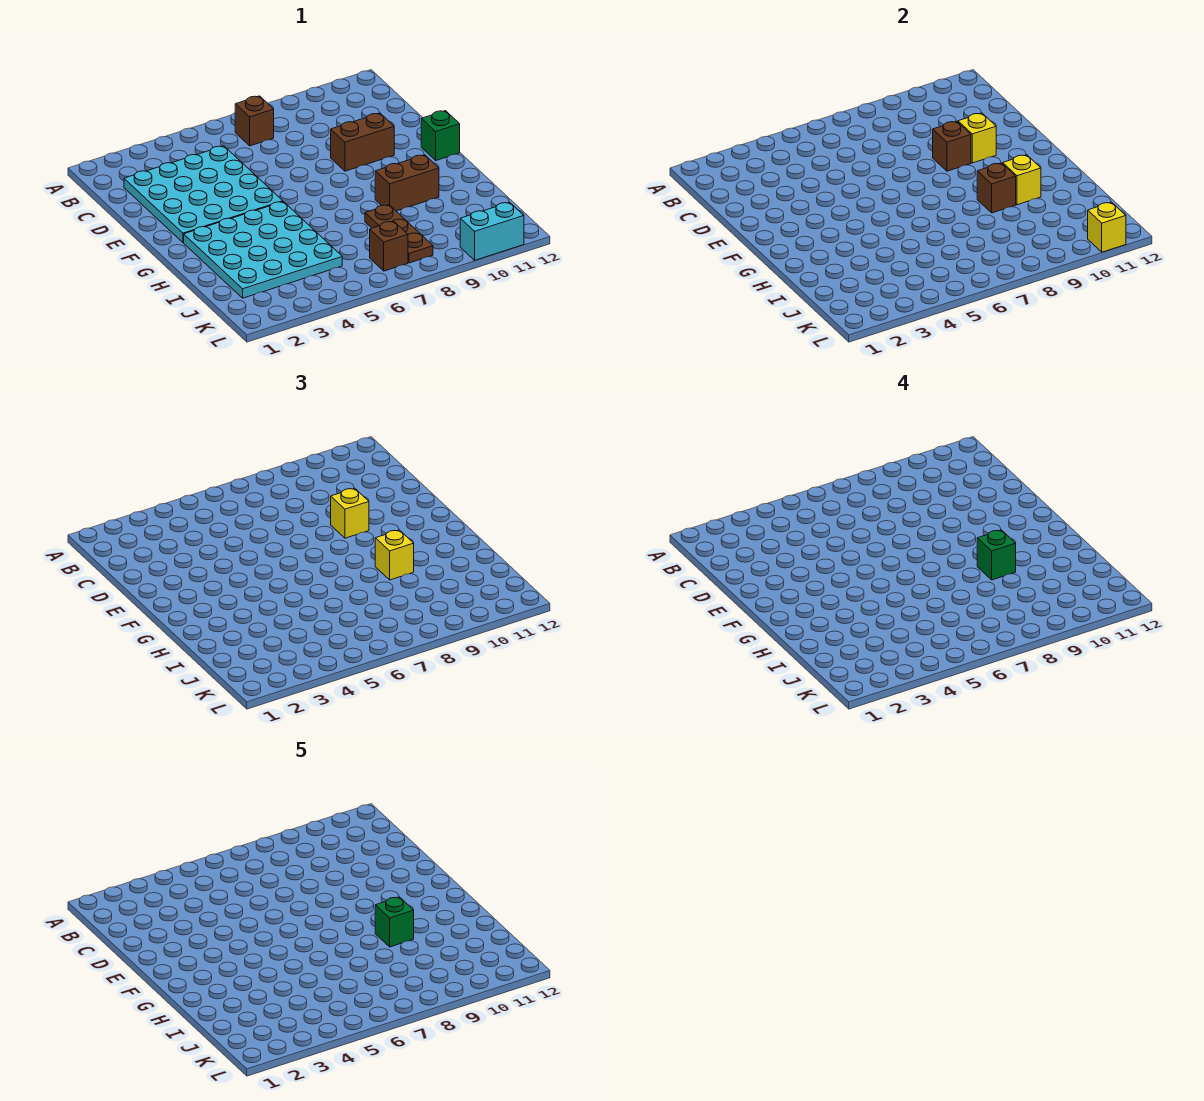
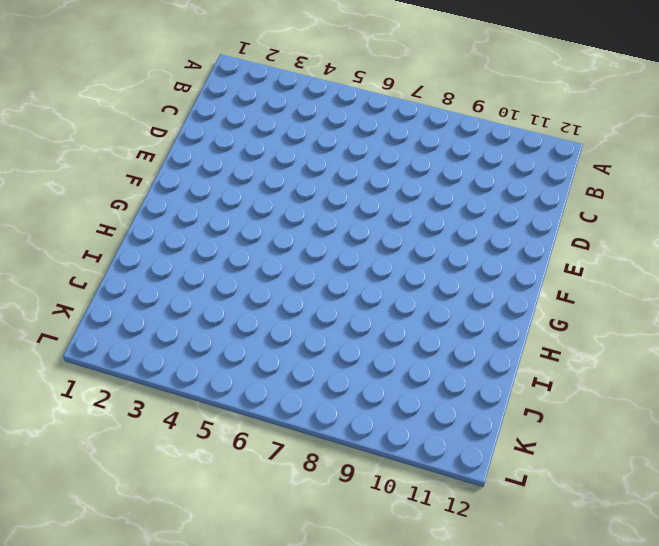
none -> brown brick B7 level 1
none -> cyan plate C2:F5 level 1
none -> brown brick E9:E10 level 1

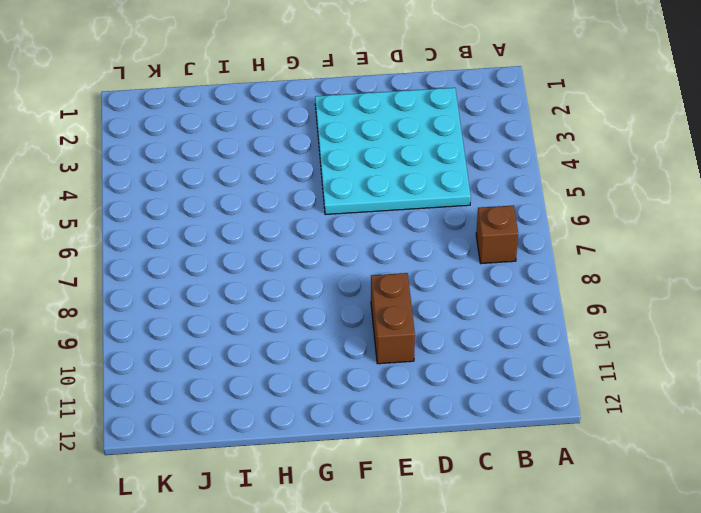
none -> green brick F12 level 1
none -> cyan plate G2:J5 level 1
none -> brown brick H9:H10 level 1

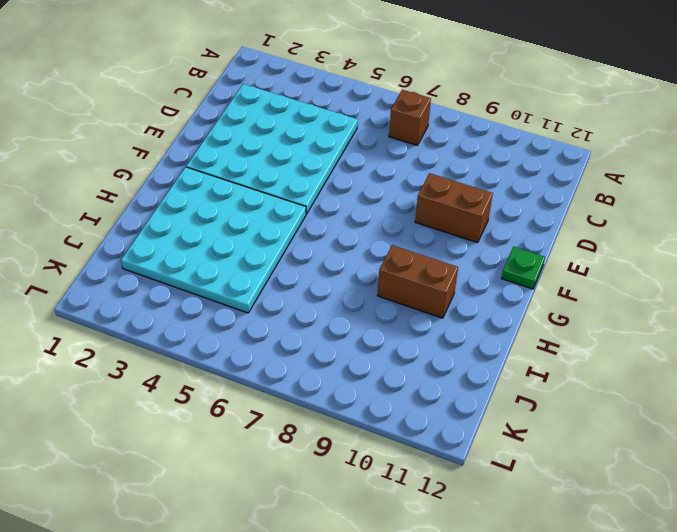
green plate F12 level 1 -> green brick F12 level 1
none -> brown plate I8:K8 level 1
none -> brown brick K7 level 1
none -> cyan brick L10:L11 level 1

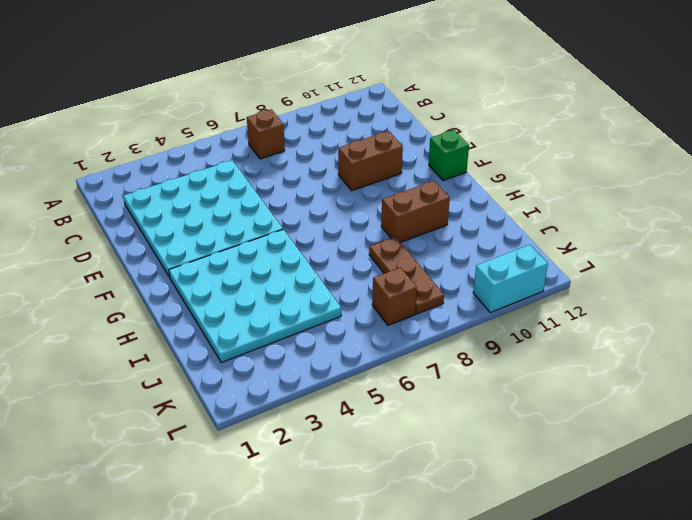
none -> brown brick E9 level 2
none -> yellow brick E10 level 2
none -> brown brick H9 level 2

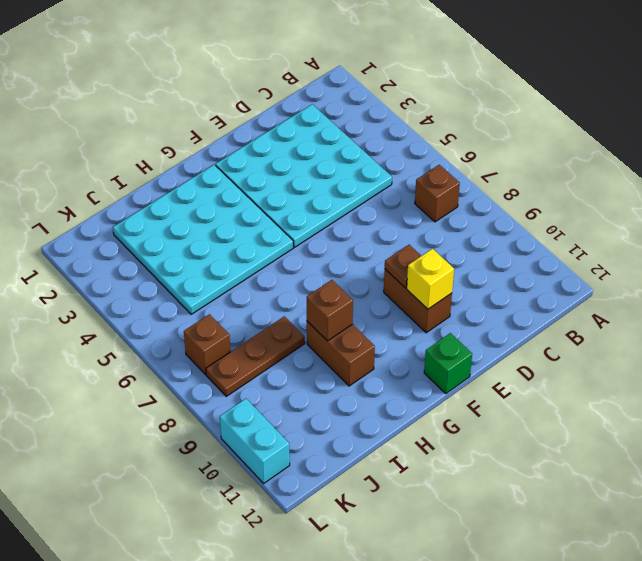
brown plate E9 level 2 -> brown brick E9 level 2
none -> yellow brick H10 level 2
none -> yellow brick L11 level 2
none -> yellow brick E9 level 3

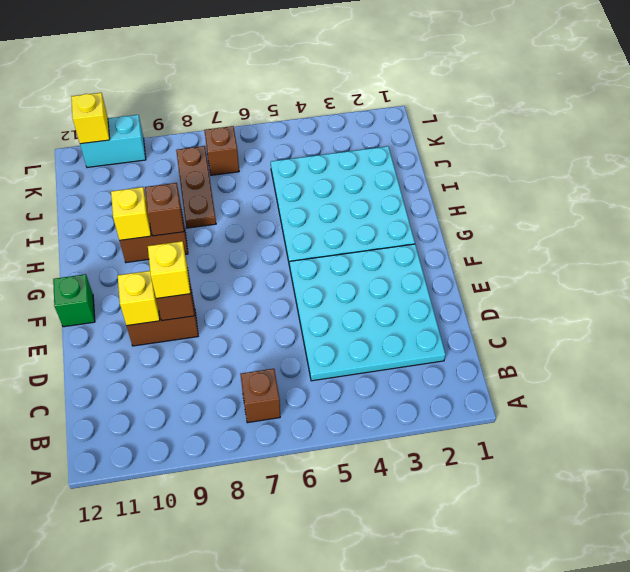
none -> yellow brick H9 level 3
none -> green brick H9 level 4
none -> green brick H9 level 5

